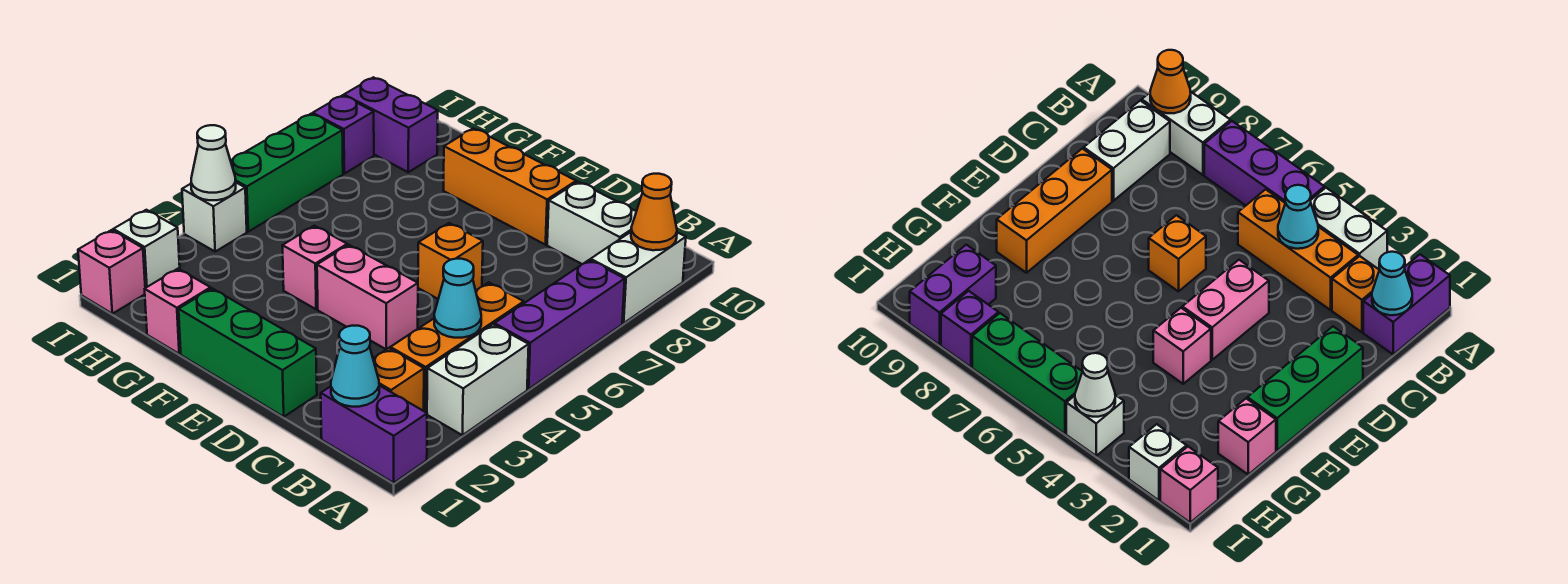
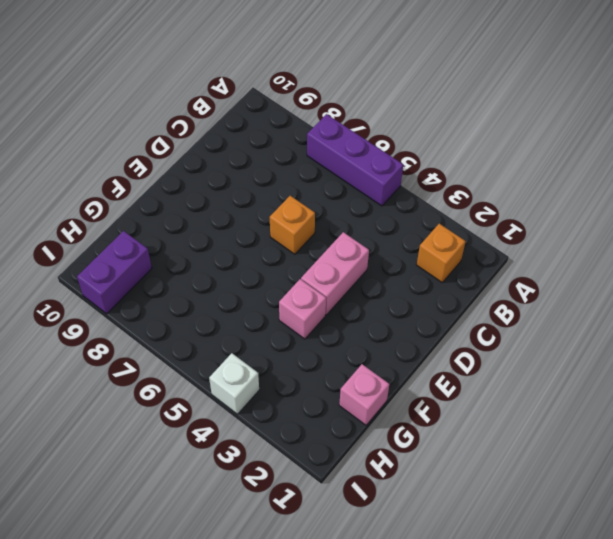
none -> purple brick A1:B1 level 1
none -> white brick A3:A4 level 1
none -> white brick A8:A9 level 1

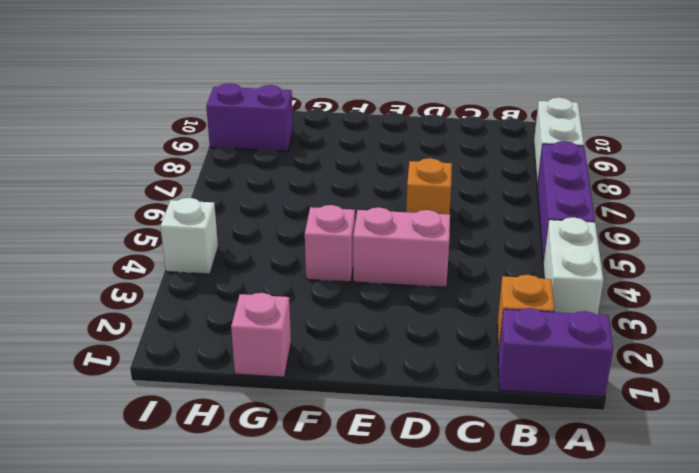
none -> orange brick B3:B5 level 1
none -> white brick B9:C9 level 1
none -> green brick D1:F1 level 1

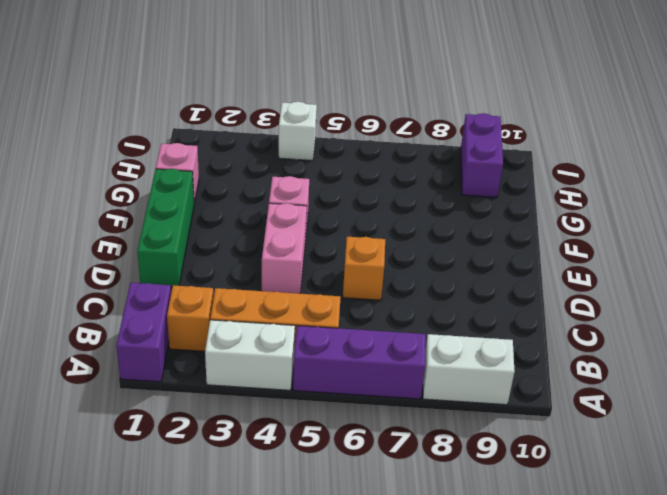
none -> white brick B9:C9 level 1
none -> orange brick D9:F9 level 1
none -> pink brick I1 level 1

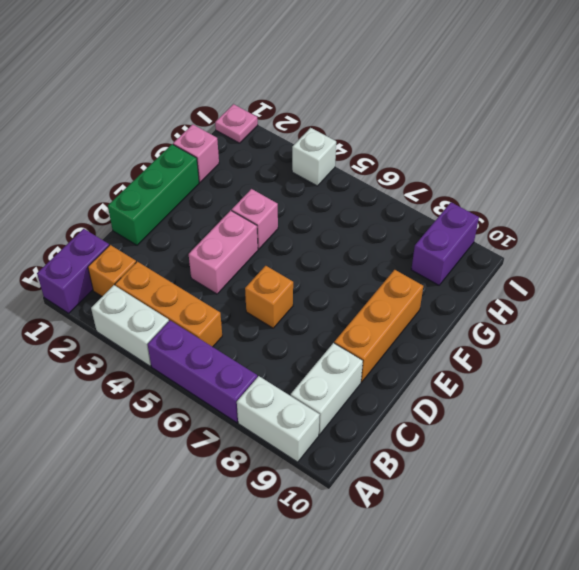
pink plate I1 level 1 -> pink brick I1 level 1
none -> white brick I2 level 1
none -> green brick I5:I7 level 1
none -> purple brick I8 level 1

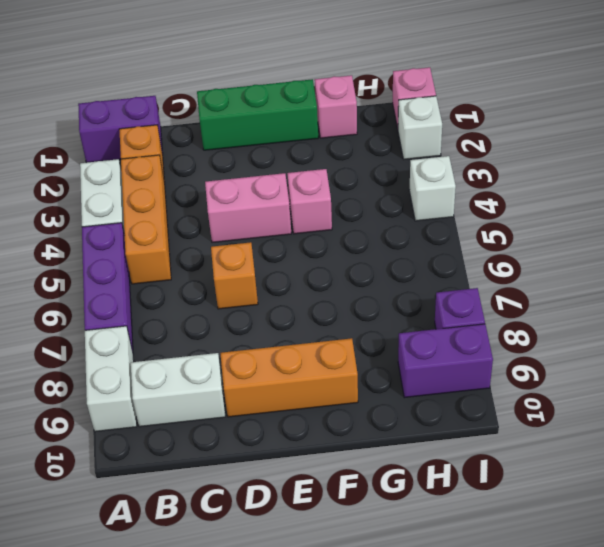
none -> green brick I5:I7 level 1
none -> orange cone A9 level 2
none -> cyan cone B1 level 2

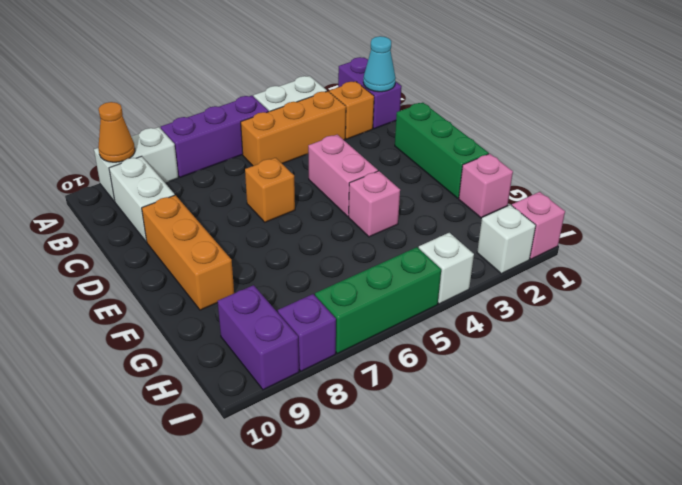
none -> cyan cone B4 level 2
none -> white cone I4 level 2

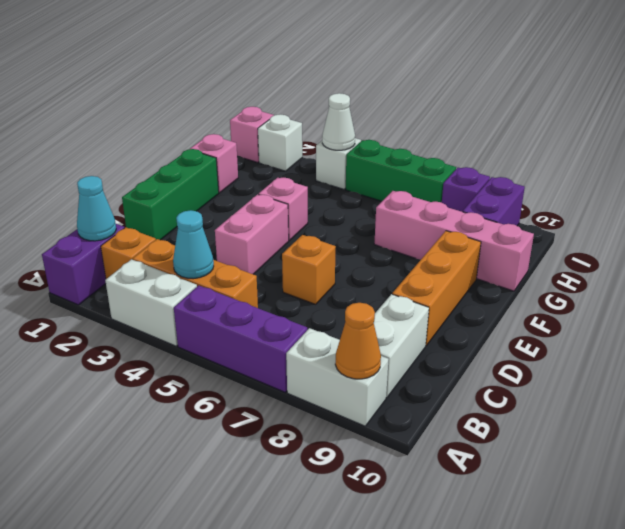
pink brick G7:G10 level 1 -> none

